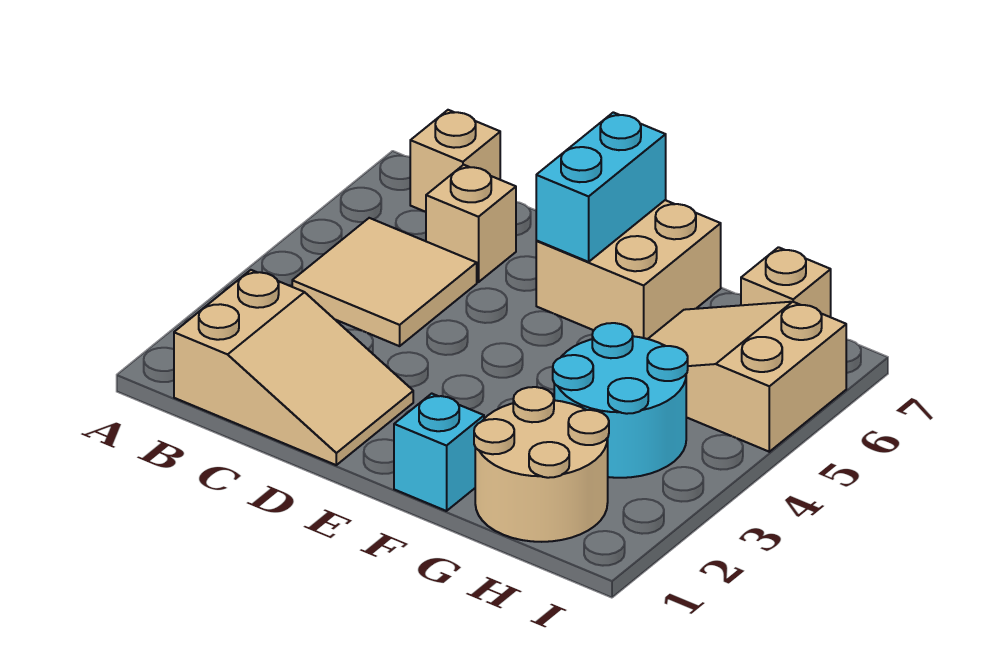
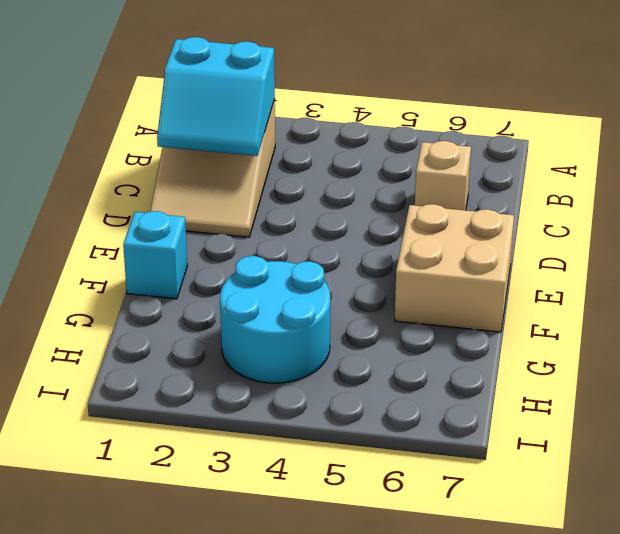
cyan slope B1:C2 level 2 top B -> none
none -> tan tile B4:C5 level 1
none -> tan brick B7 level 1

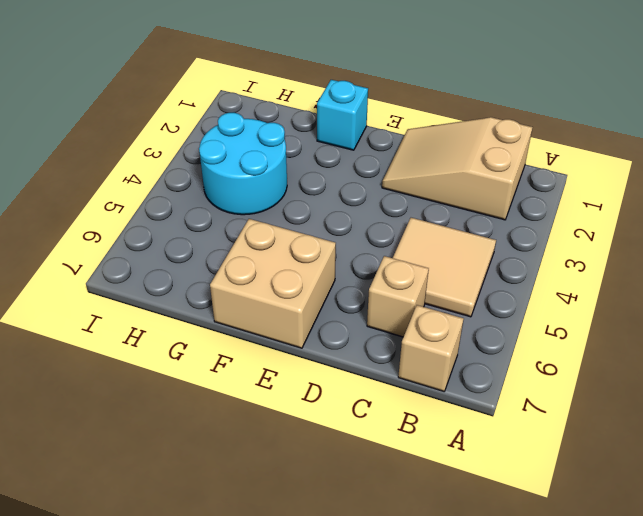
none -> tan round brick G1:H2 level 1
none -> tan slope G5:I6 level 1 top I

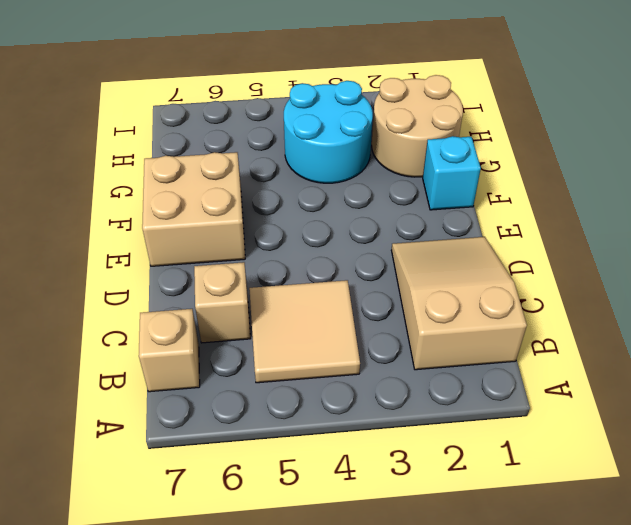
none -> tan slope G5:I6 level 1 top I
none -> tan brick H7 level 1

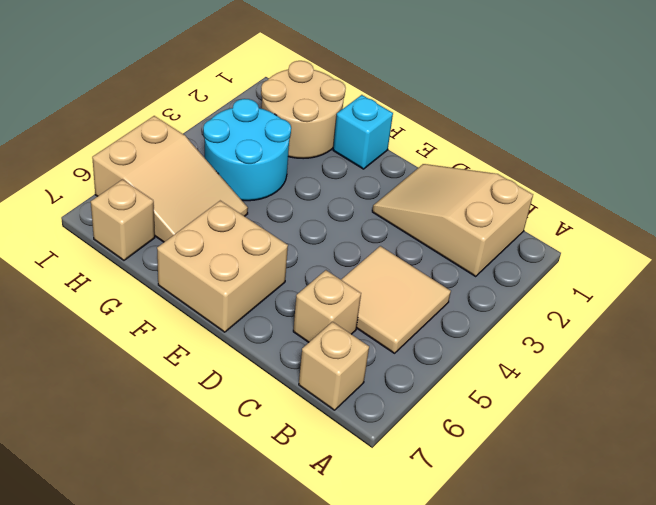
none -> cyan brick E6:E7 level 2

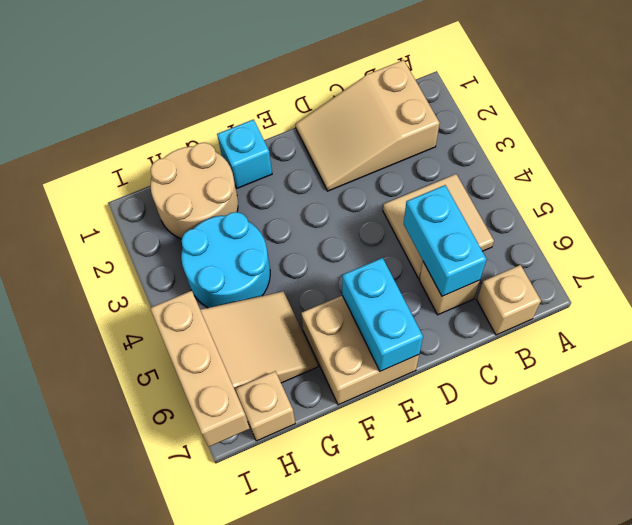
cyan brick C5:C6 level 2 -> none
tan brick I5:I7 level 2 -> none

